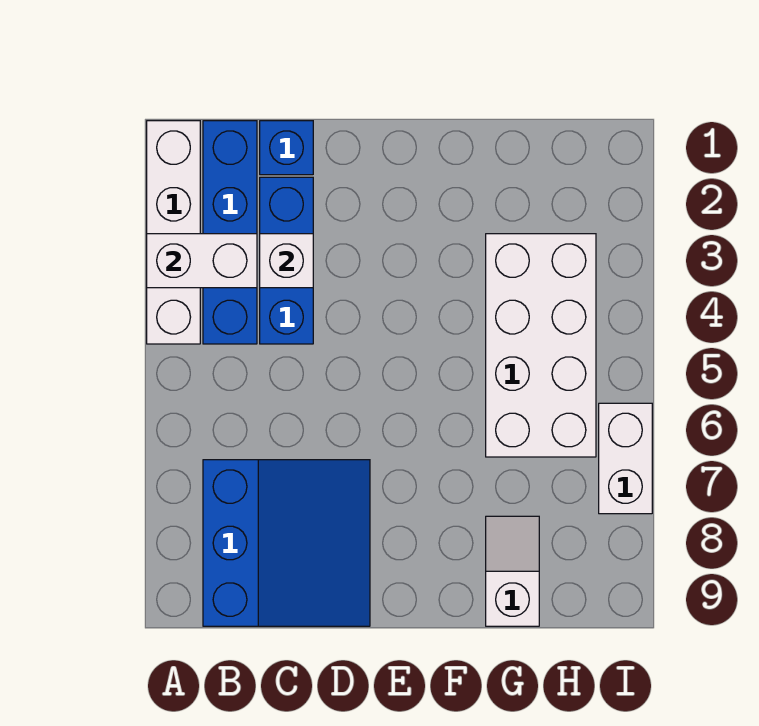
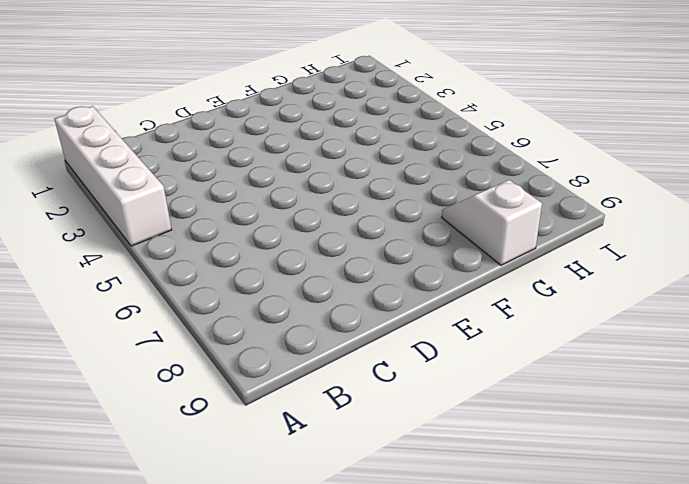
none -> blue brick B1:B4 level 1
none -> blue slope B7:D9 level 1 top B

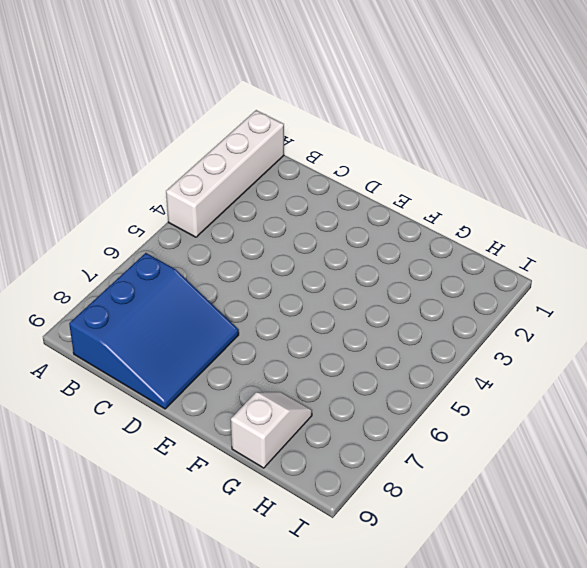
none -> blue brick B1:B4 level 1
none -> blue brick C1 level 1

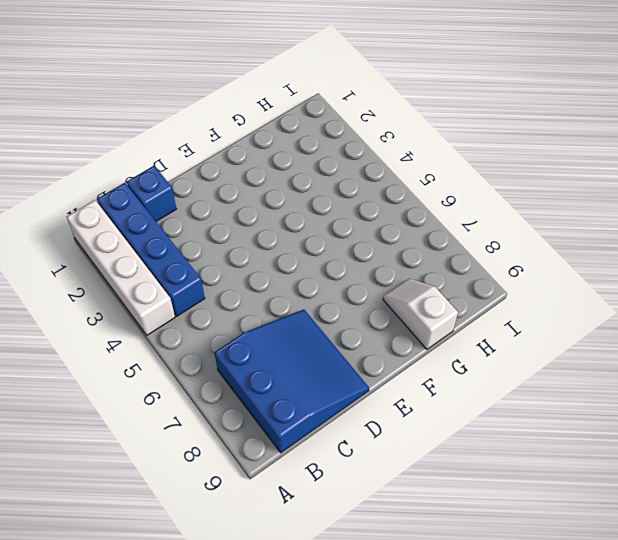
none -> blue brick C2:C4 level 1
none -> white brick G3:H6 level 1

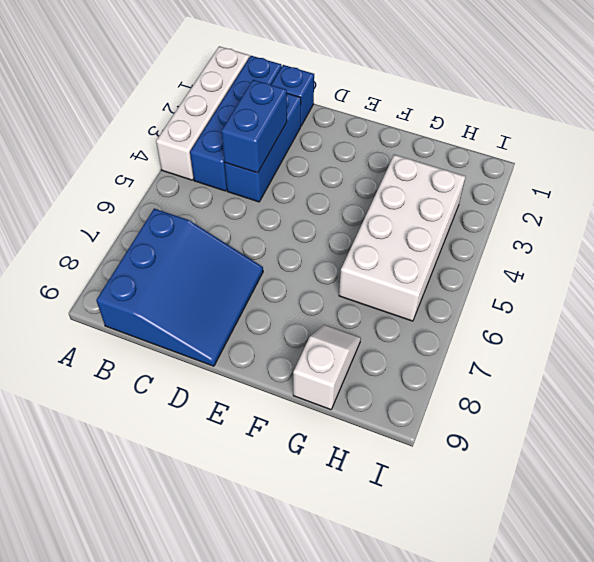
blue brick C3:C4 level 2 -> white brick C3 level 2
none -> white brick I6:I7 level 1
none -> white brick A3:B3 level 2

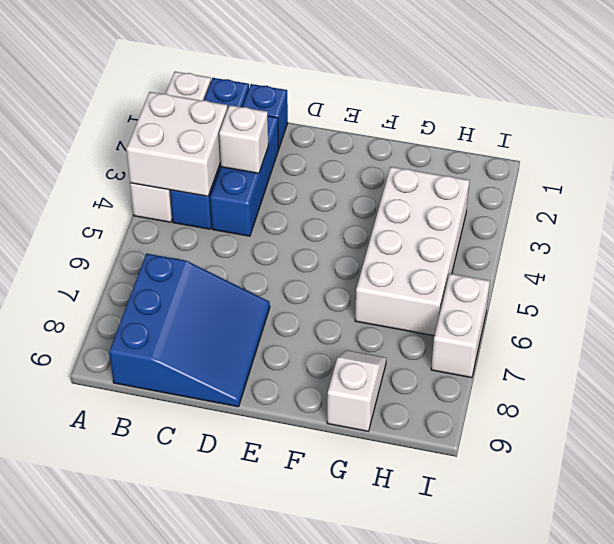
white brick A3:B4 level 2 -> white brick A3:B3 level 2

